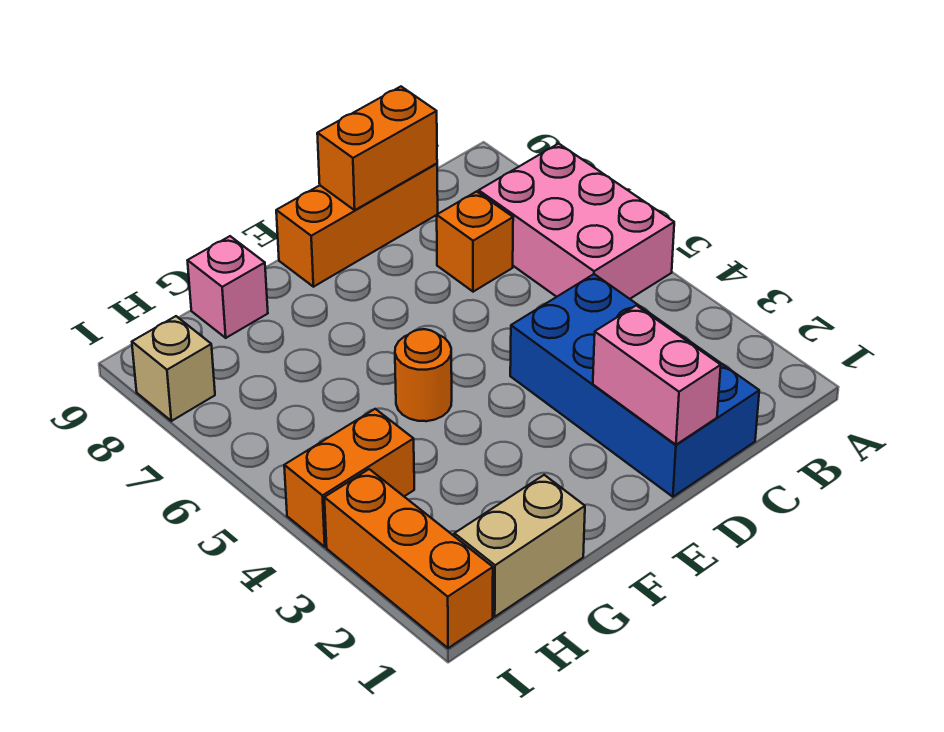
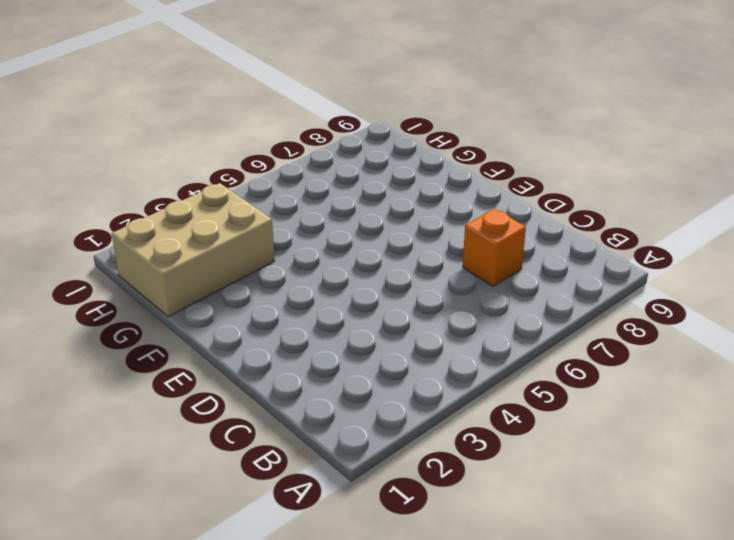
tan brick G1:H3 level 1 -> tan brick G1:H1 level 1
none -> pink brick A5:B7 level 1
none -> blue brick C1:D4 level 1
none -> orange brick C9:E9 level 1

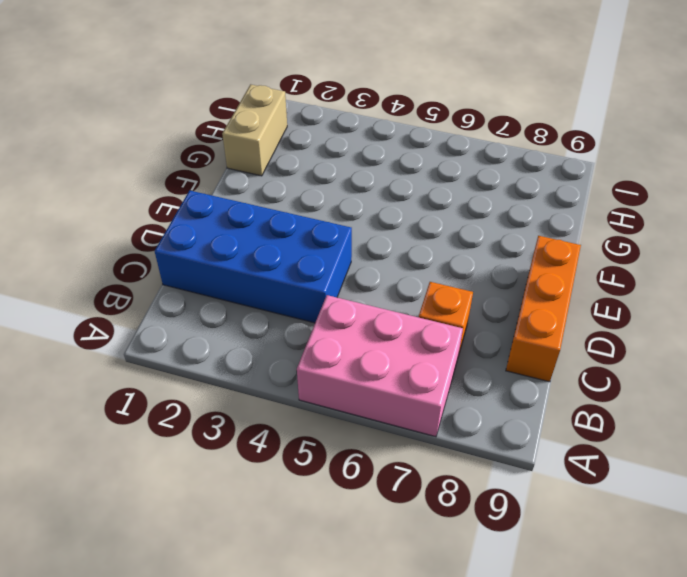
none -> orange round brick F5 level 1
none -> pink brick G9 level 1
none -> orange brick H4:I4 level 1

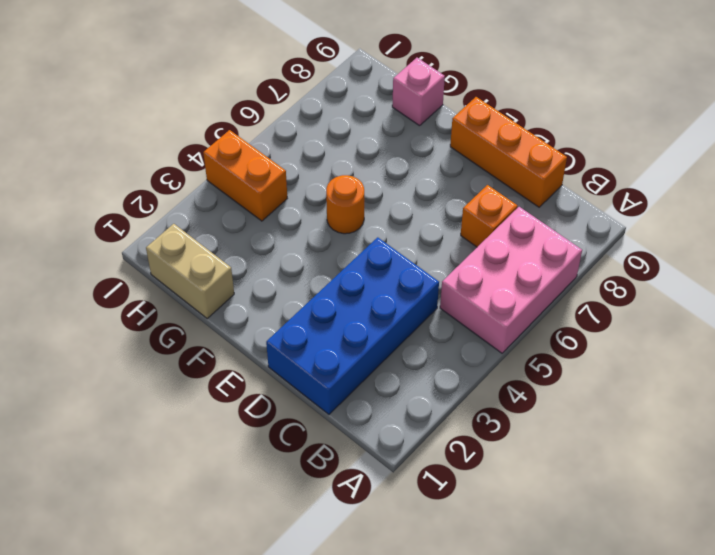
none -> orange brick I1:I3 level 1
none -> tan brick I8 level 1
none -> orange brick C9:D9 level 2

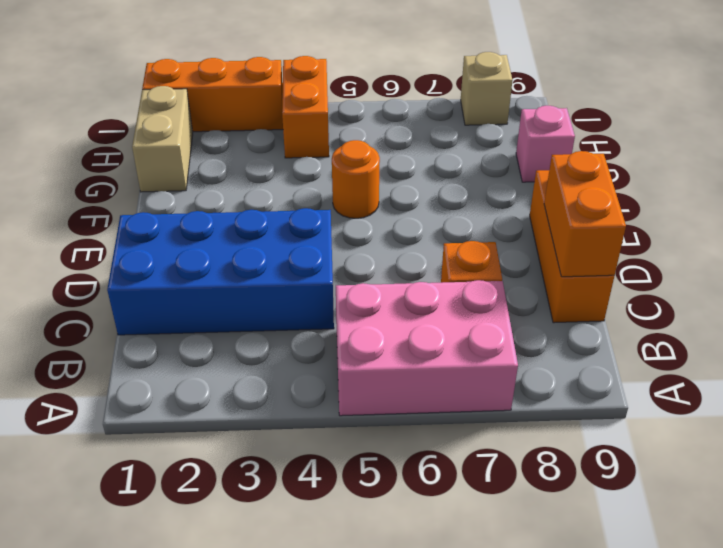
none -> pink brick D1:D2 level 2

